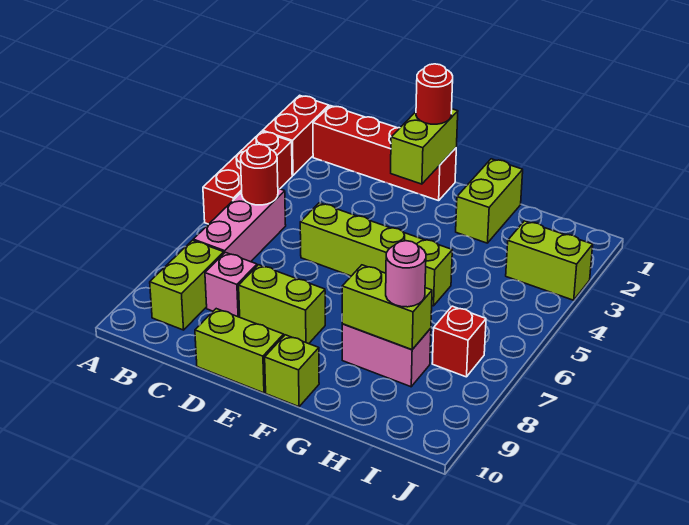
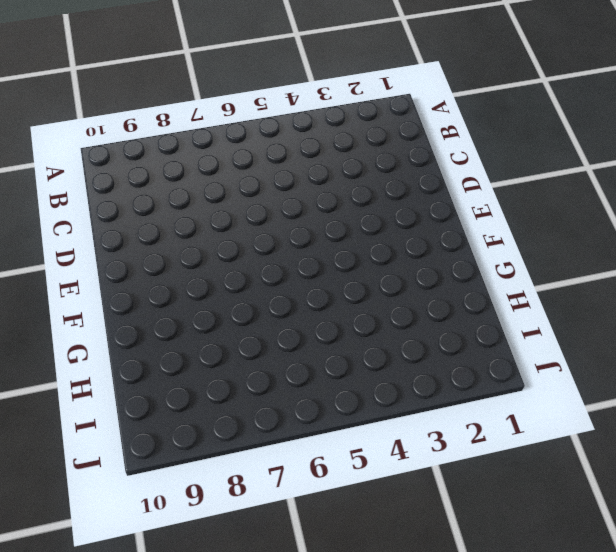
none -> red brick A1:A2 level 1
none -> red brick A3:A5 level 1
none -> red brick B1:E1 level 1

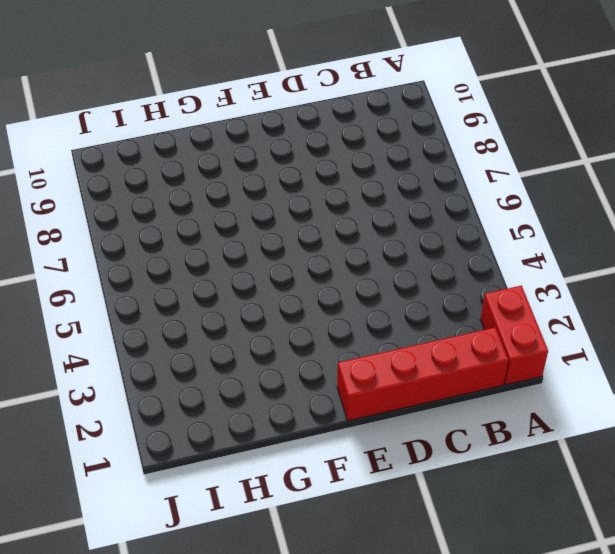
none -> red brick A3:A5 level 1
none -> pink brick B5:B7 level 1
none -> lime brick B8:B9 level 1

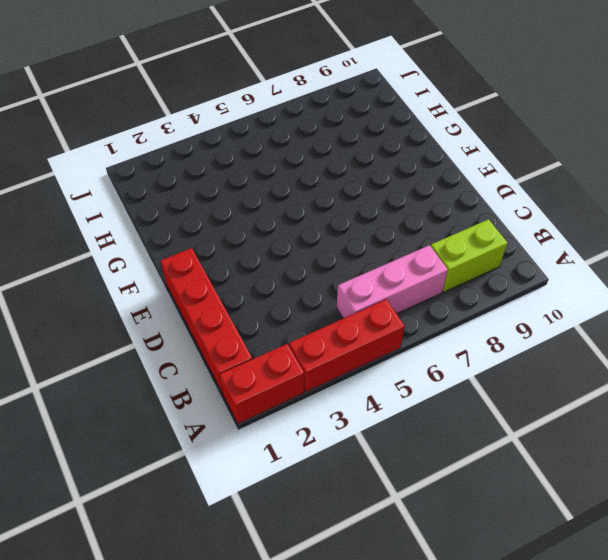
none -> pink brick C8 level 1
none -> lime brick D5:G5 level 1
none -> lime brick D8:E8 level 1

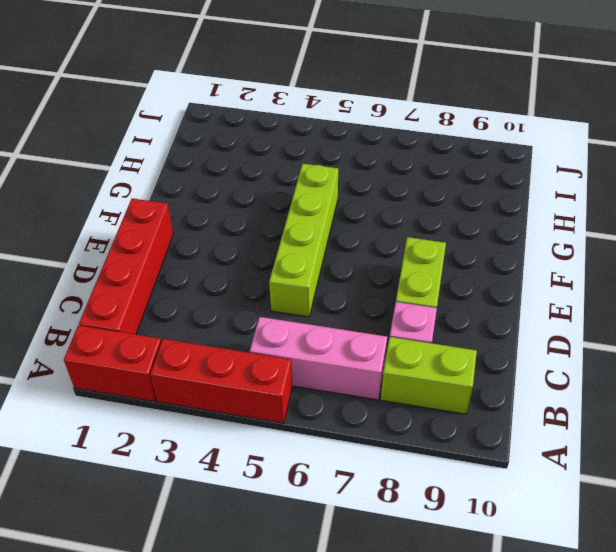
none -> lime brick D10:E10 level 1
none -> lime brick F10 level 1
none -> lime brick G1:G2 level 1

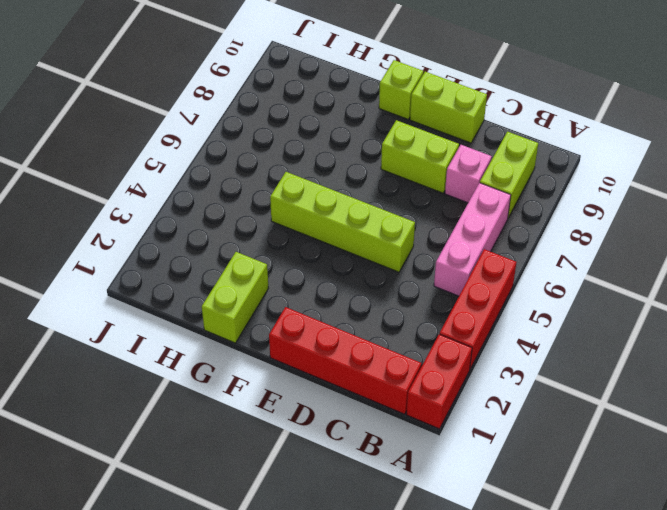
none -> pink brick G8:H8 level 1
none -> lime brick I3:J3 level 1
none -> red brick I7 level 1

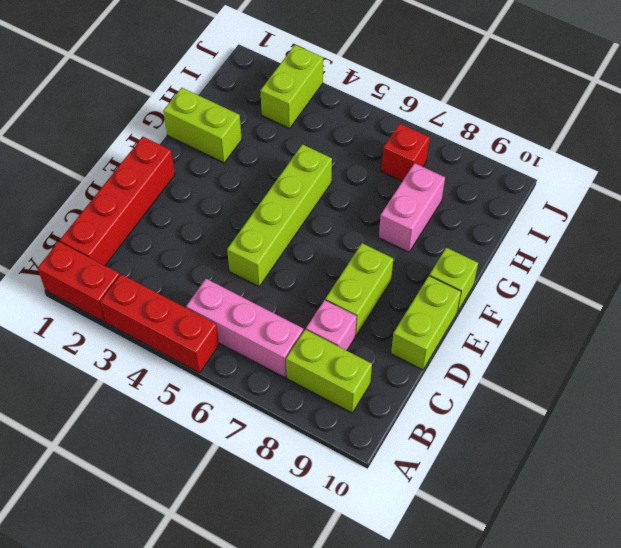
none -> red round brick B5 level 2
none -> lime brick E1:E2 level 2
none -> lime brick G8:H8 level 2

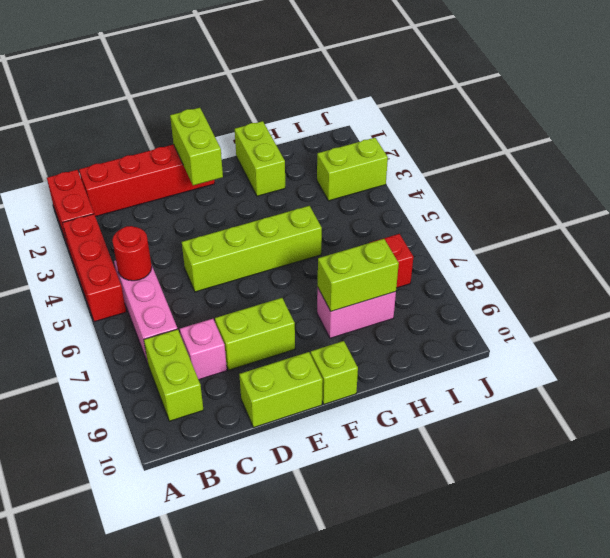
none -> red round brick E1 level 3
none -> pink round brick H8 level 3

